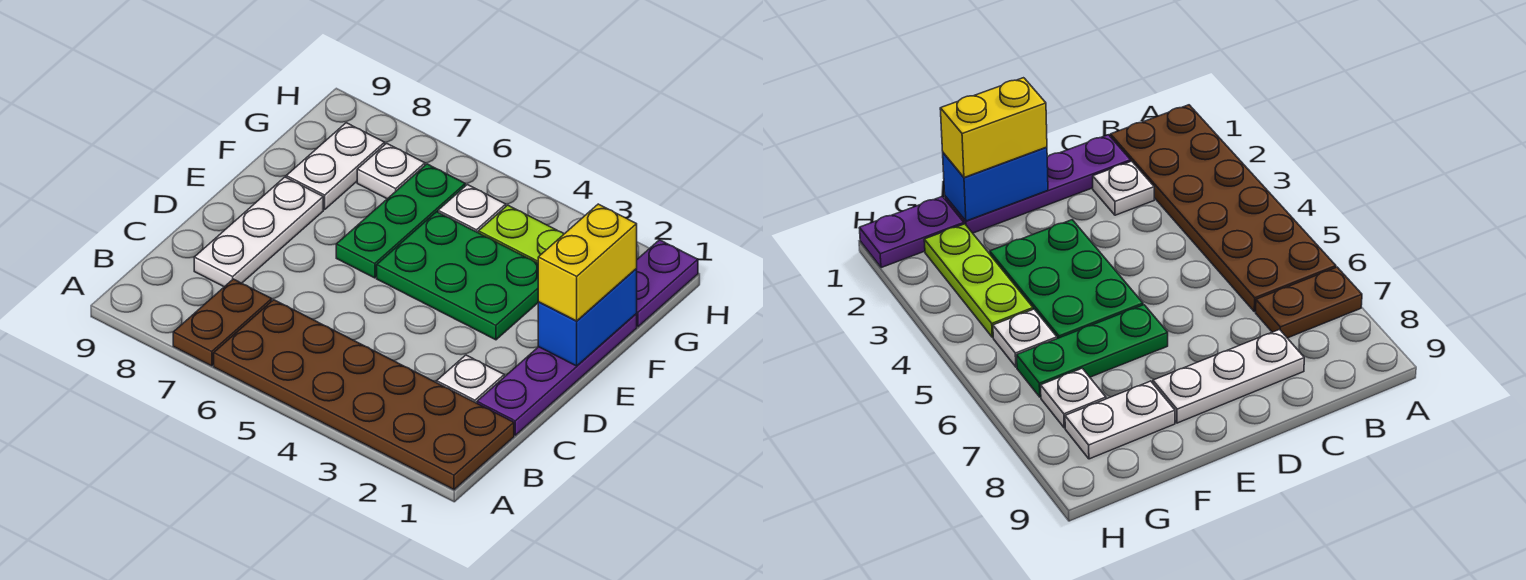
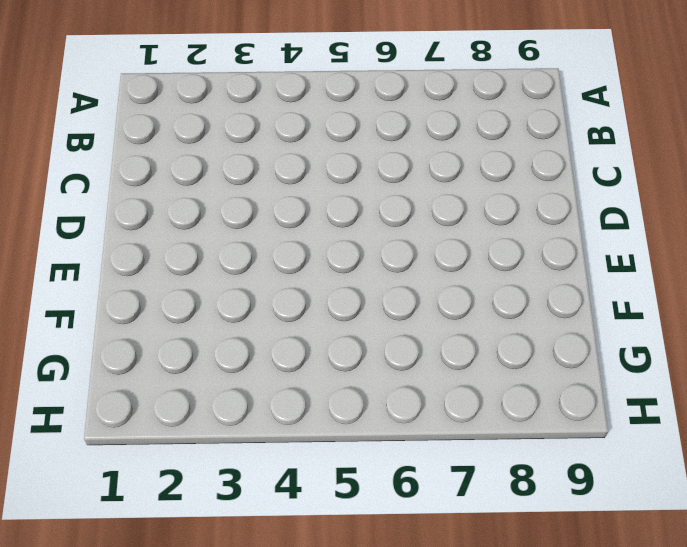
none -> brown plate A1:B6 level 1
none -> brown plate A7:B7 level 1
none -> purple plate C1:F1 level 1

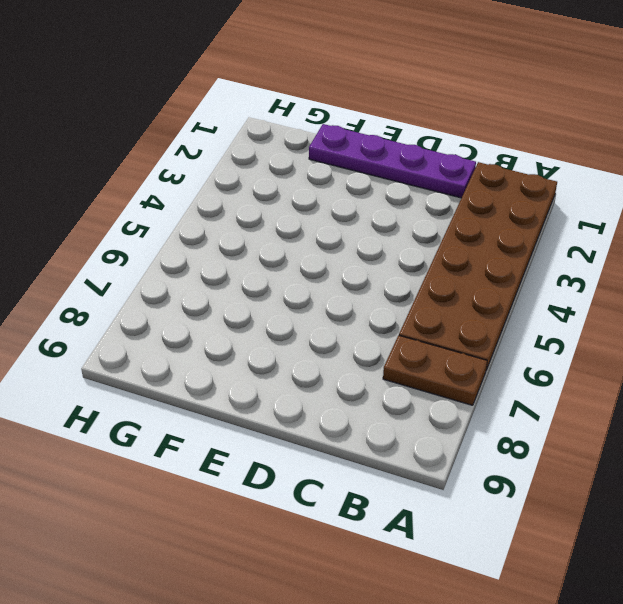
none -> white plate C2 level 1
none -> white plate C8:E8 level 1
none -> green plate E3:F5 level 1

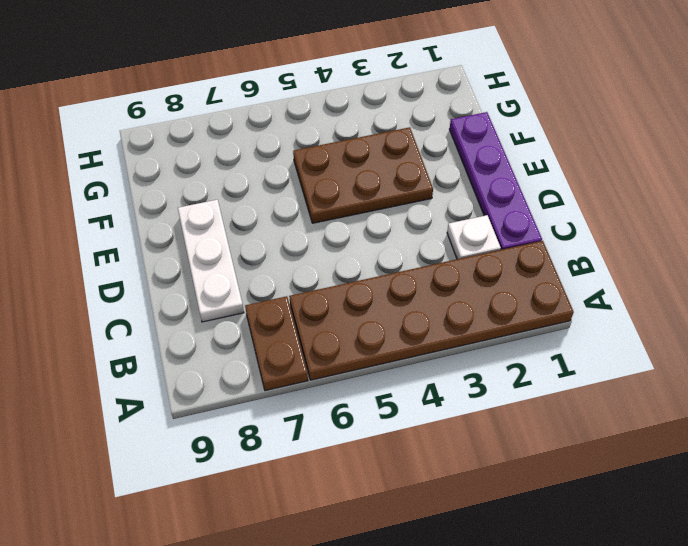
brown plate E3:F5 level 1 -> green plate E3:F5 level 1
none -> green plate E6:G6 level 1
none -> white plate F8:G8 level 1
none -> purple plate G1:H1 level 1

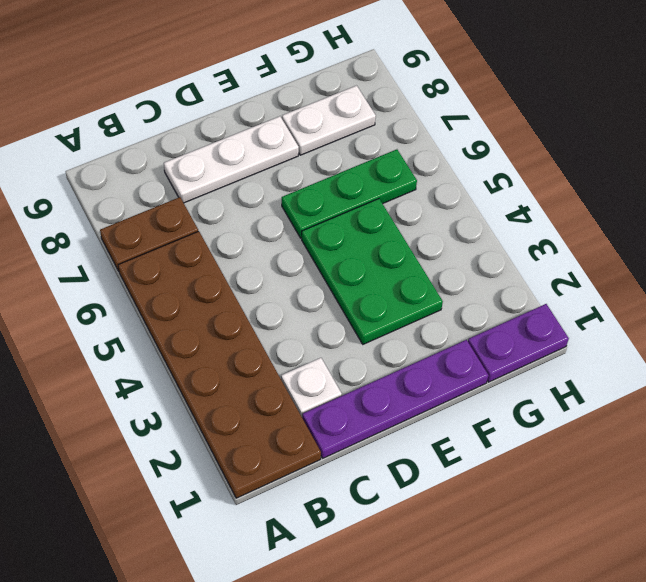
none -> lime plate G2:G4 level 1
none -> white plate G5 level 1
none -> white plate G7 level 1

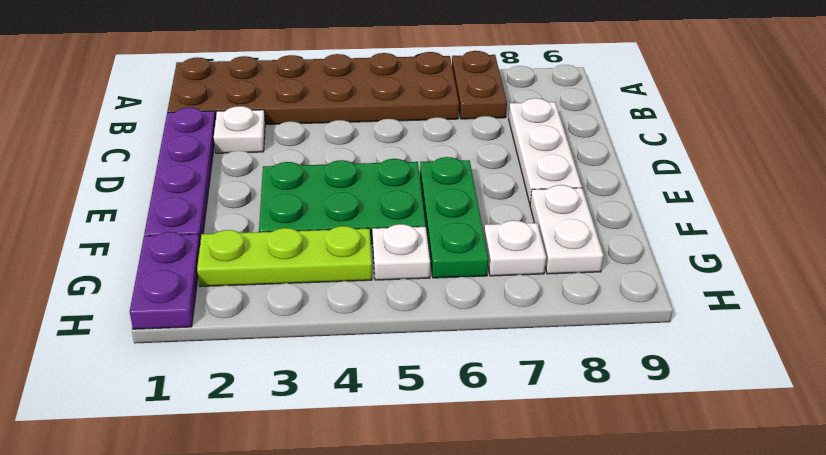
none -> blue brick E1:F1 level 2
none -> yellow brick E1:F1 level 3

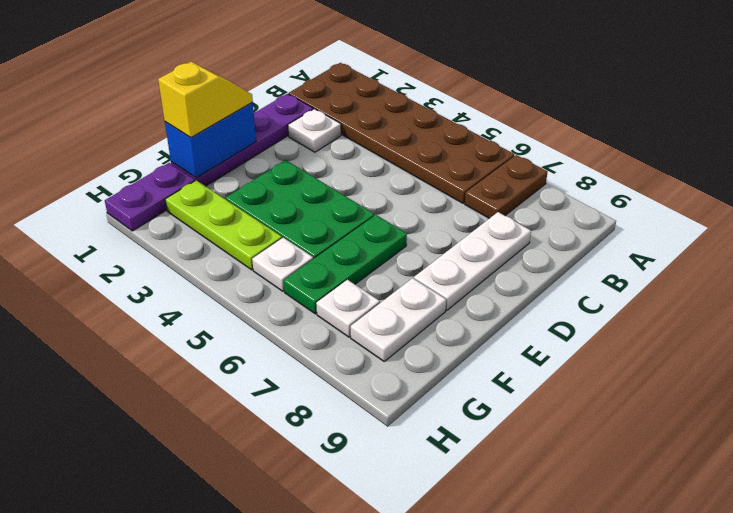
yellow slope E1:F1 level 3 top F -> yellow brick E1:F1 level 3

